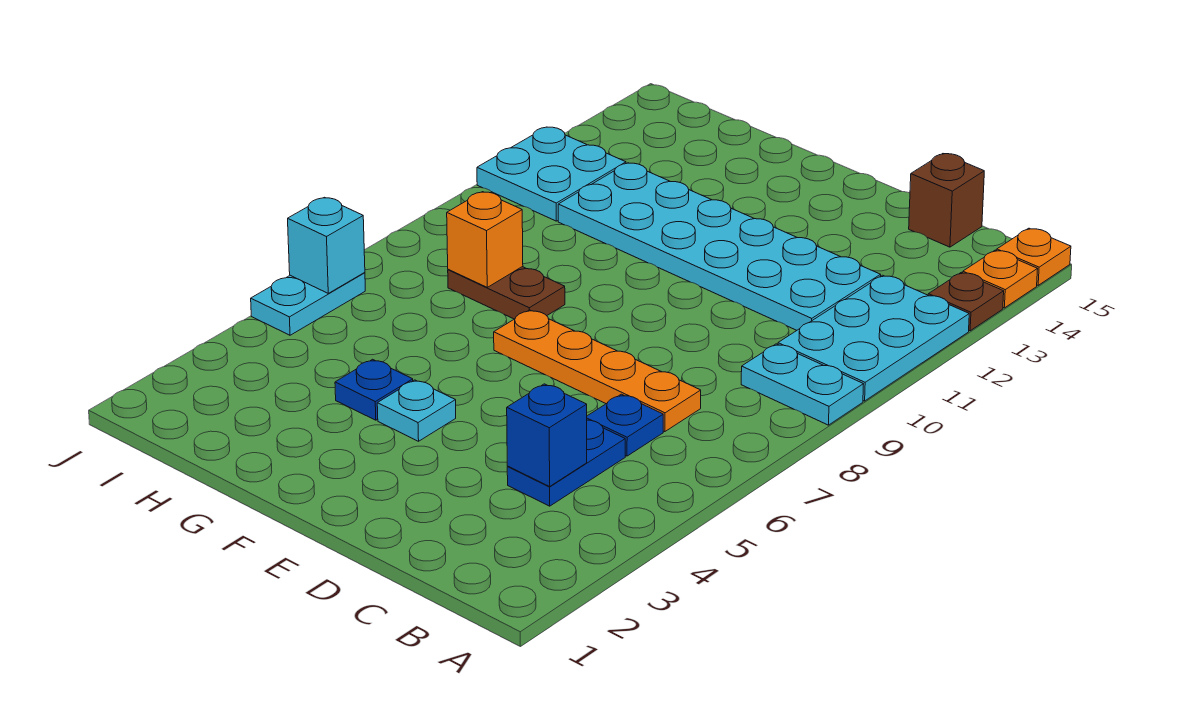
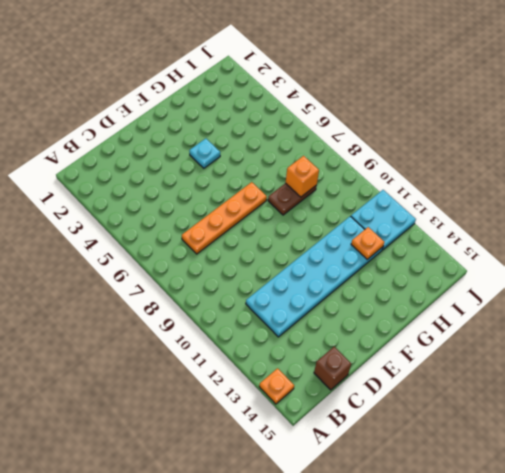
orange plate H12 level 2 -> orange plate A15 level 1
none -> cyan plate A9:B9 level 1
none -> cyan plate A10:B12 level 1
none -> brown plate A13 level 1

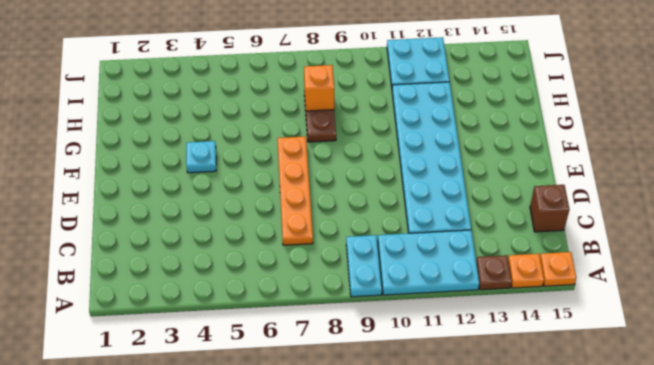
none -> blue plate C4:C5 level 1
none -> blue plate C6 level 1
none -> blue plate G4 level 1

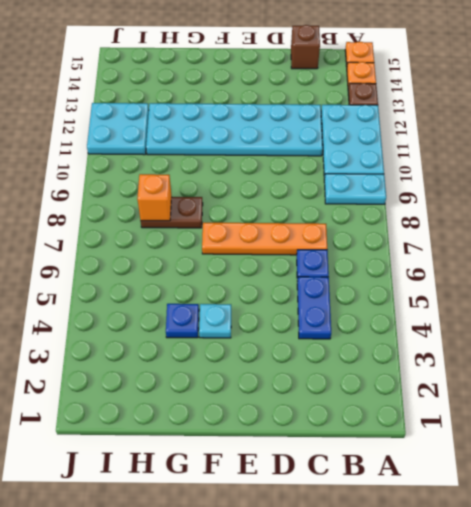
none -> cyan plate J5:J6 level 1
none -> blue brick C4 level 2
none -> cyan brick J6 level 2

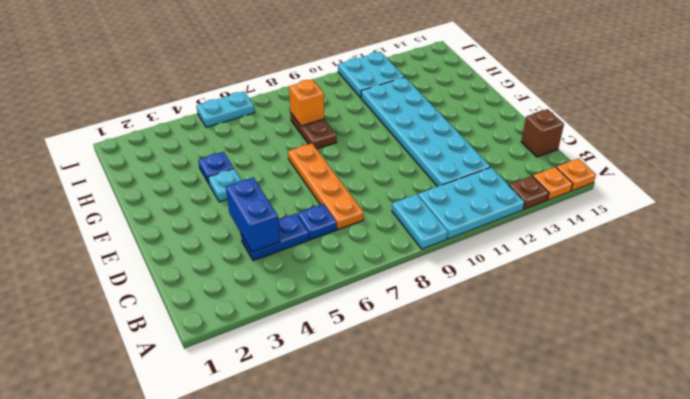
blue brick C4:D4 level 2 -> blue brick C4 level 2
none -> cyan brick J6 level 2

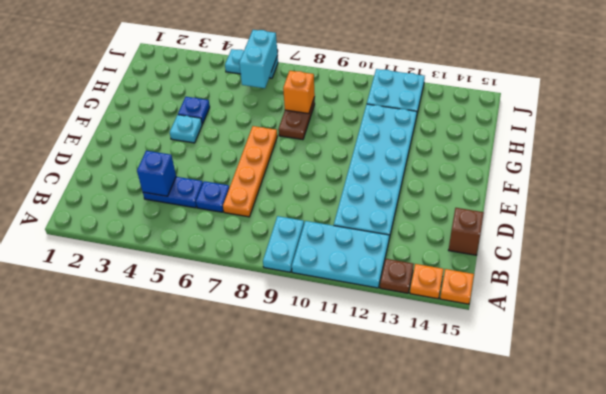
cyan brick I6:J6 level 2 -> cyan brick J6 level 2

